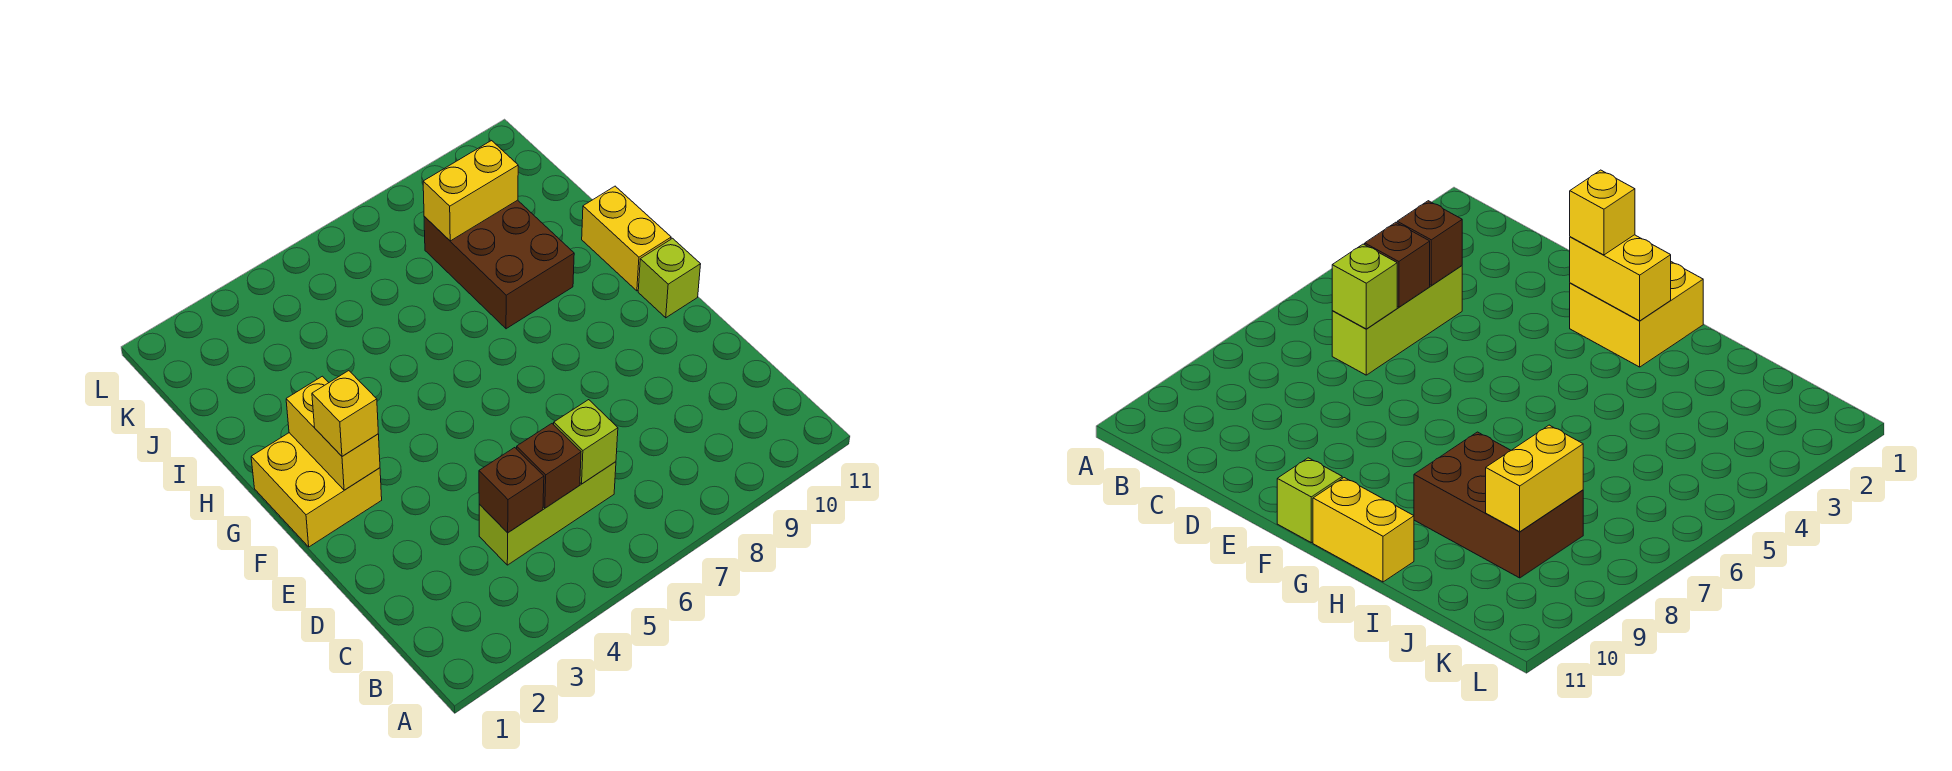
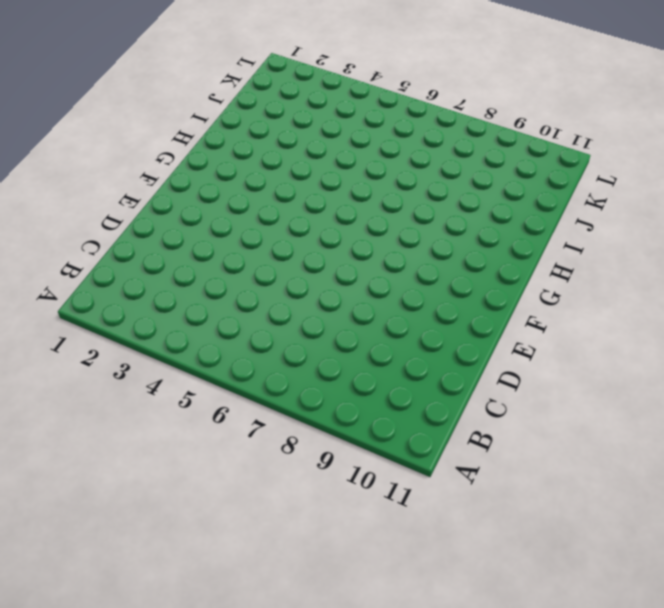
none -> lime brick C4:C6 level 1
none -> yellow brick F1:G2 level 1

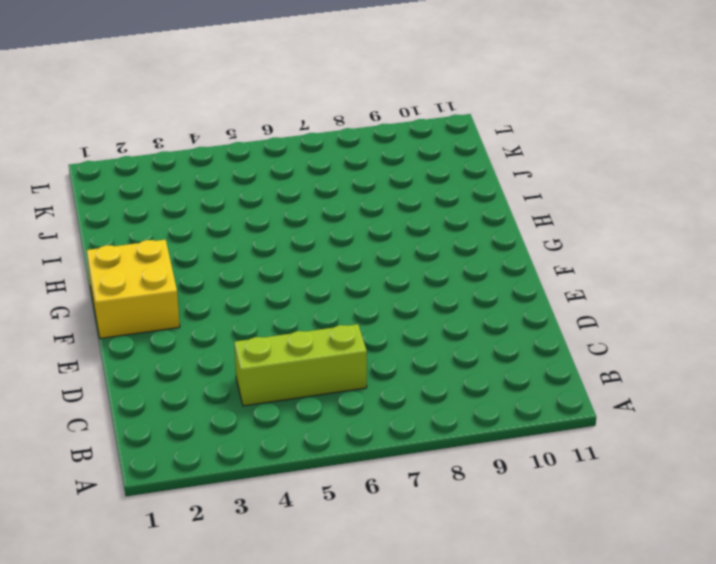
none -> lime brick F11 level 1
none -> yellow brick G11:H11 level 1

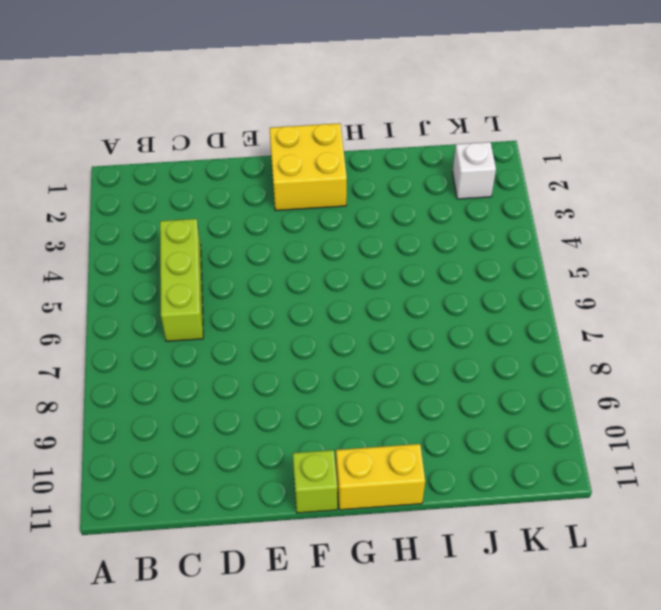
white brick K2 level 1 -> none
none -> brown brick H8:J9 level 1
none -> brown brick C4 level 2

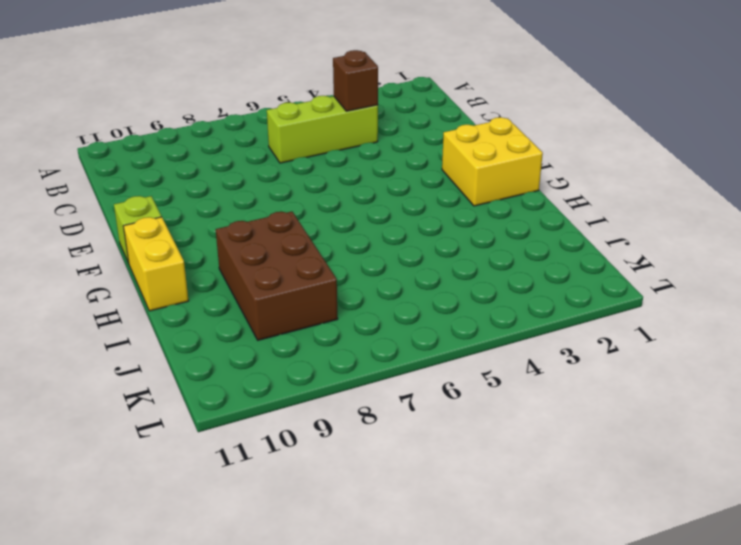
none -> brown brick C5 level 2
none -> lime brick C6 level 2

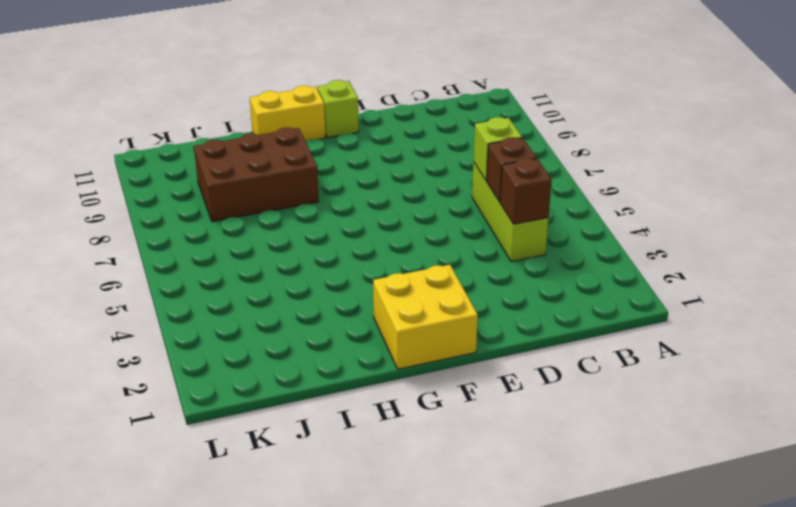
none -> yellow brick F2:G2 level 2
none -> yellow brick J8:J9 level 2

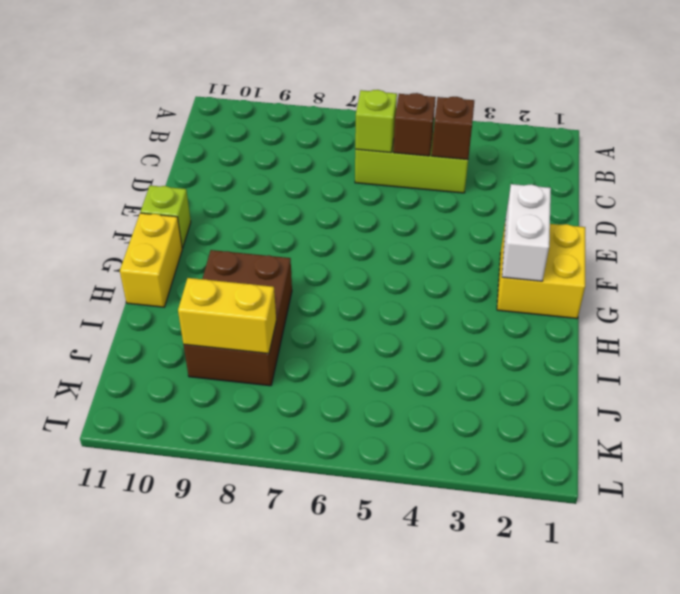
white brick F2:G2 level 2 -> yellow brick F2:G2 level 2
none -> yellow brick F2 level 3

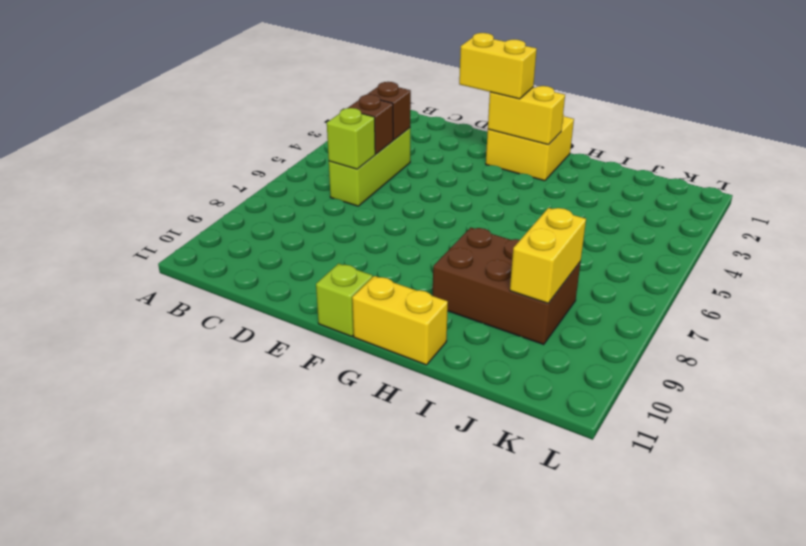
yellow brick E2:F2 level 3 -> yellow brick F2 level 3

